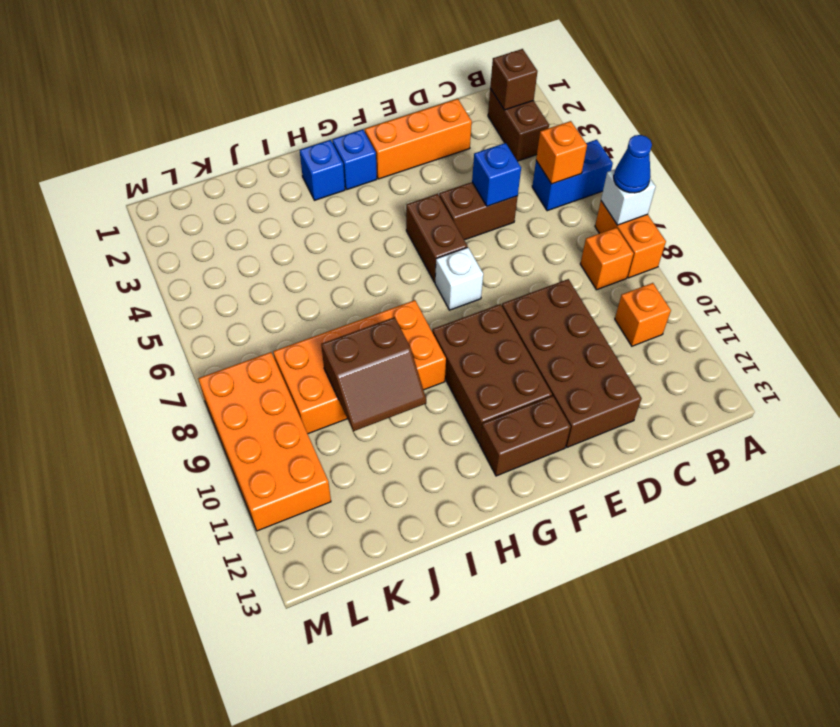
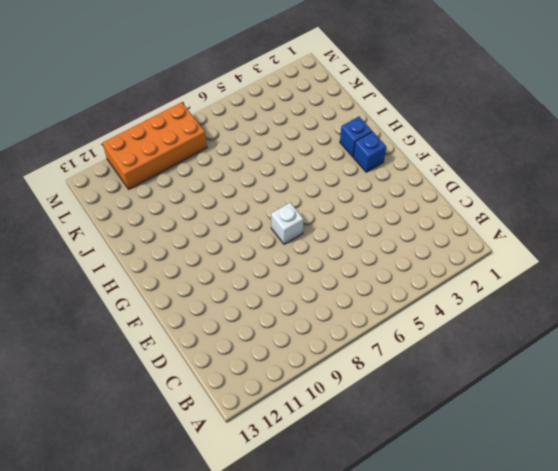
none -> blue brick A5:B5 level 1
none -> orange brick A7:A8 level 1
none -> brown brick B2:B3 level 1

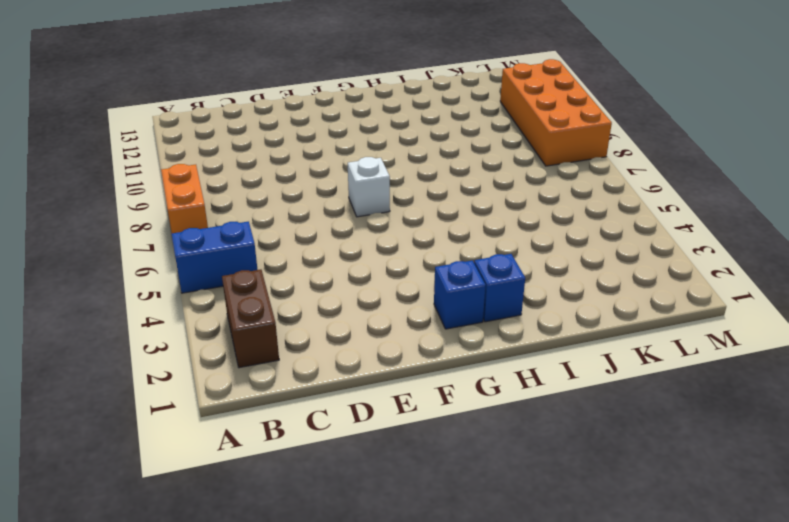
none -> orange brick B8 level 1
none -> orange brick B10 level 1
none -> orange brick D2:F2 level 1

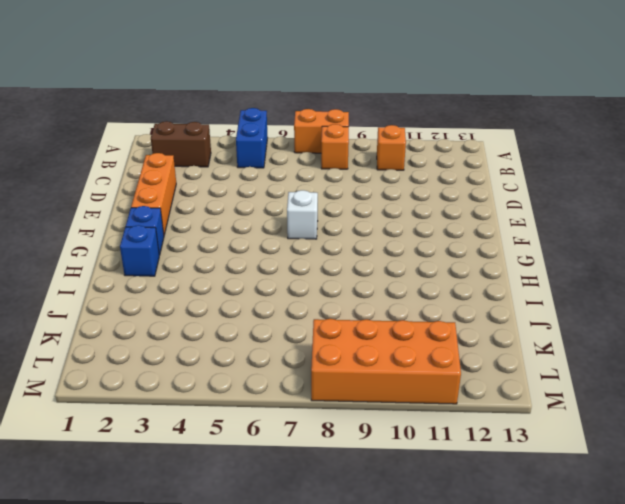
none -> brown brick D5:E5 level 1
none -> brown brick D9:E12 level 1
none -> brown brick F5:F6 level 1

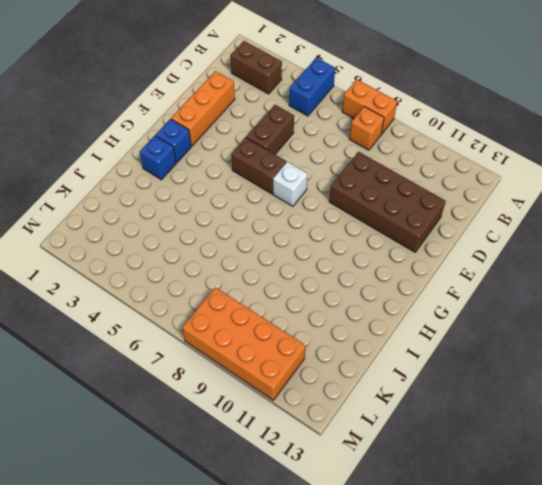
none -> orange brick B10 level 1
none -> brown brick F9:G11 level 1
none -> brown brick F12:G12 level 1

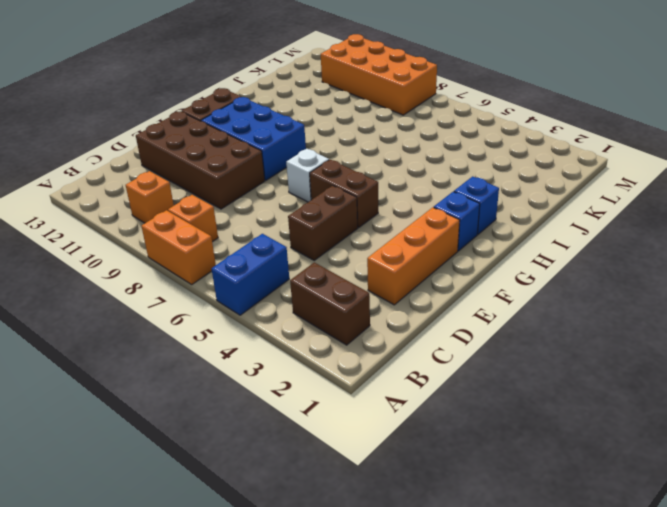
blue brick F9:G11 level 1 -> brown brick F9:G11 level 1
none -> orange brick H8:K9 level 1
none -> white brick A7 level 2
none -> brown brick B2 level 2

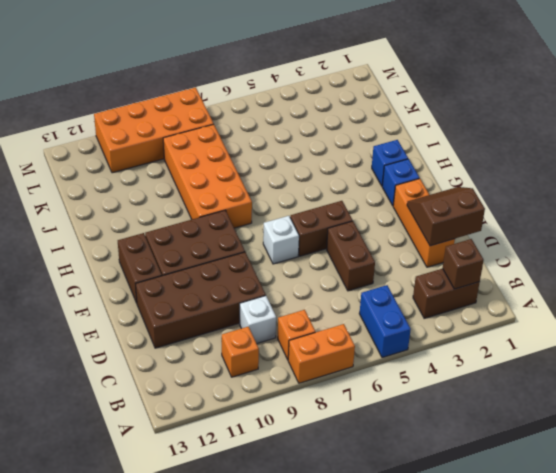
white brick C9 level 1 -> white brick A7 level 2
brown slope D1:E2 level 2 top D -> brown slope I9:J10 level 2 top 9
none -> orange brick B5 level 2
none -> blue brick D5 level 2
none -> blue cone A7 level 3

